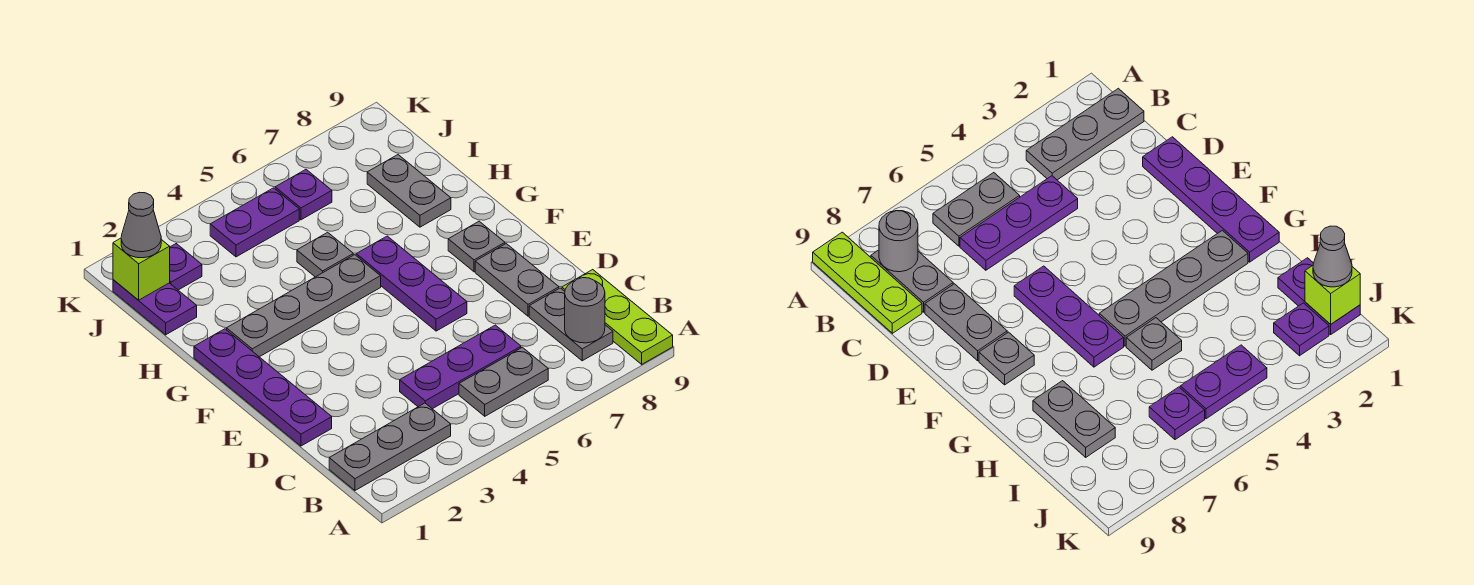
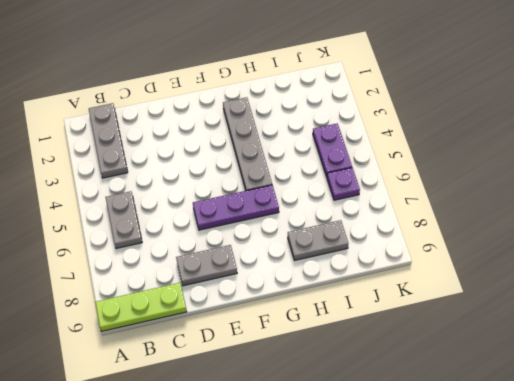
none -> grey plate B8:C8 level 1
none -> purple plate C4:C6 level 1
none -> purple plate D1:G1 level 1

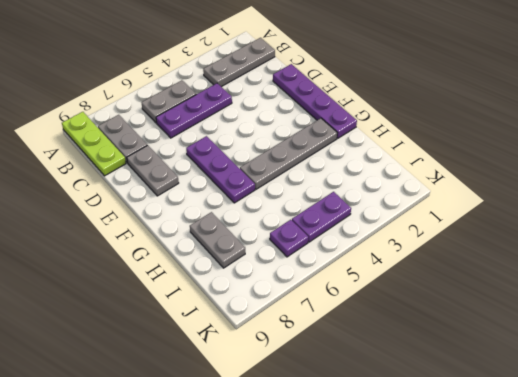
none -> grey plate F8 level 1
none -> grey plate H5 level 1
none -> purple plate I1:J1 level 1

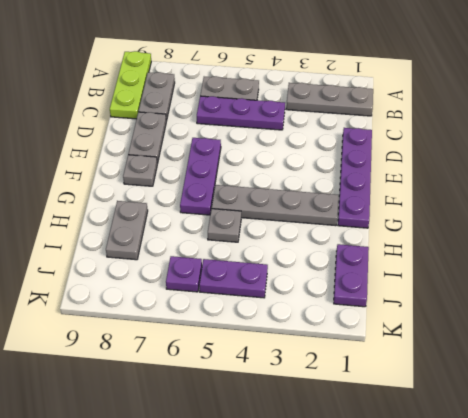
none -> purple plate J2 level 1
none -> grey round brick B8 level 2
none -> lime brick J1 level 2

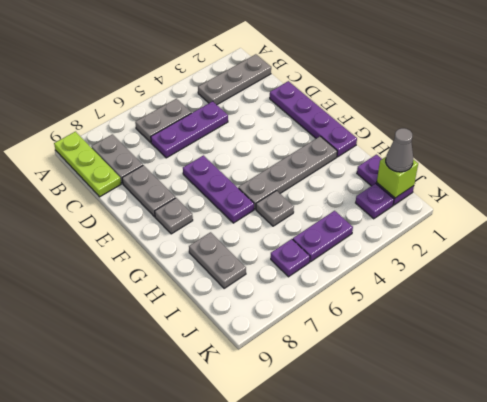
none -> grey round brick B8 level 2

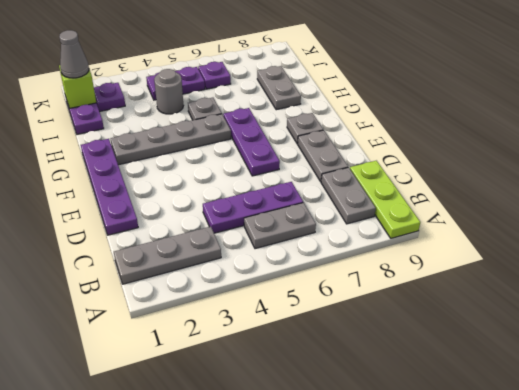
grey round brick I4 level 1 -> grey round brick B8 level 2

